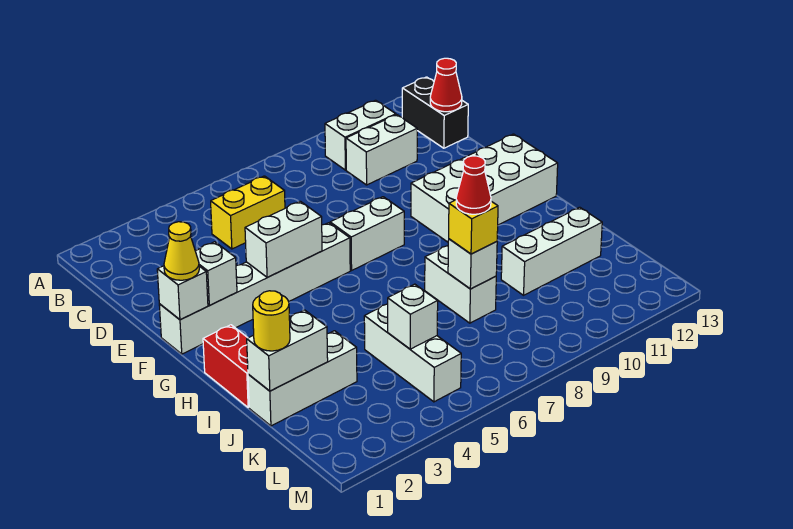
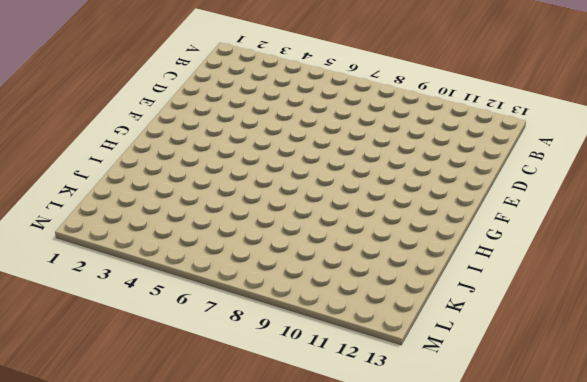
none -> white brick B10:B11 level 1
none -> black brick B13:C13 level 1
none -> yellow brick C5:C6 level 1

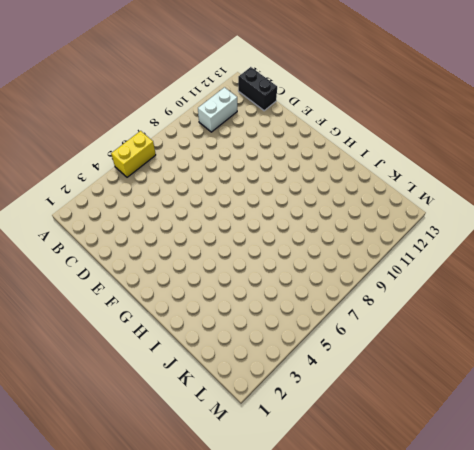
yellow brick A5:A6 level 1 -> yellow brick C5:C6 level 1
none -> white brick C10:C11 level 1
none -> white brick F1:F6 level 1
none -> white brick F7:F8 level 1

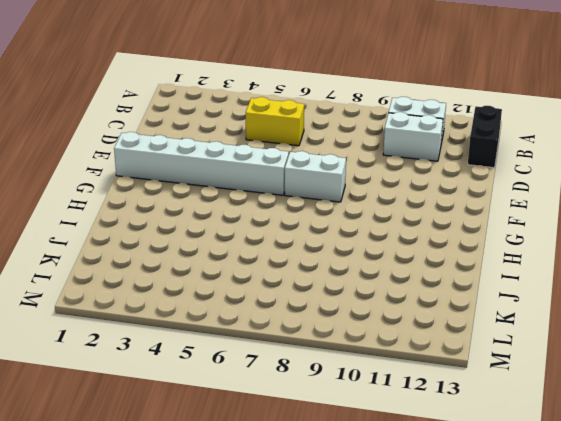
none -> white brick F10:G13 level 1
none -> red brick H1:I1 level 1
none -> white brick I8:J8 level 1

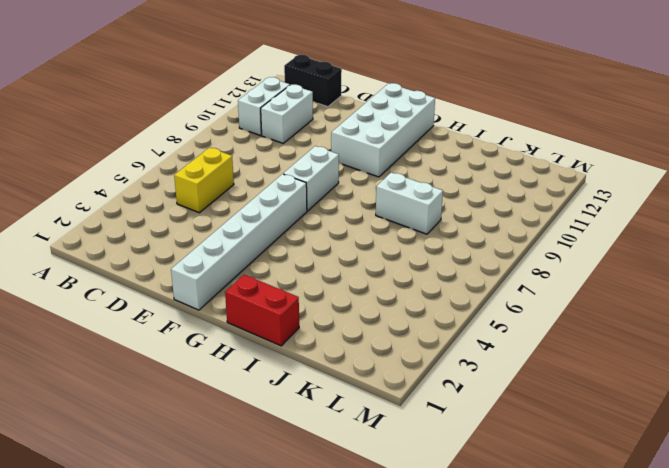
none -> white brick J1:J3 level 1
none -> white brick J5:L5 level 1
none -> white brick J10:J12 level 1

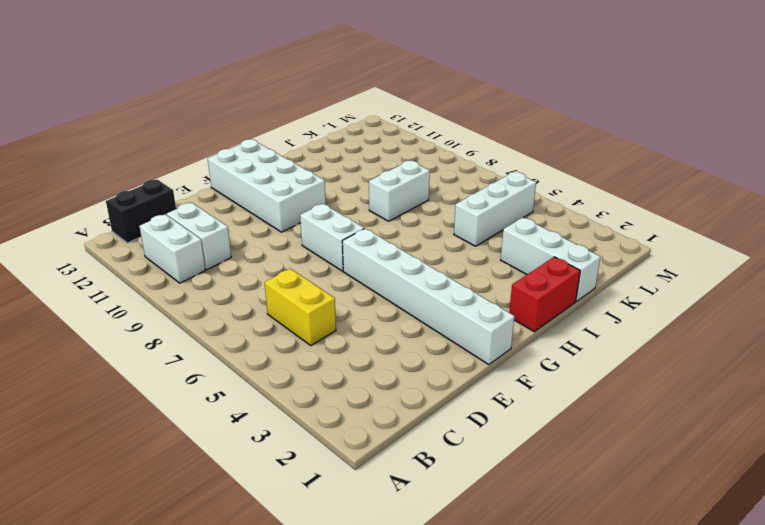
none -> white brick J10:J12 level 1
none -> red cone C13 level 2
none -> white brick F1 level 2

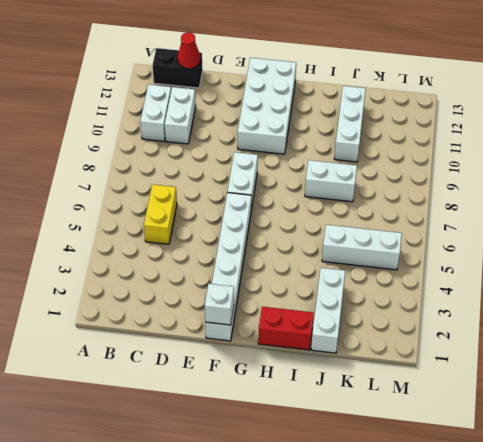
none -> white brick F2 level 2
none -> white brick F4:F5 level 2
none -> white brick J1:J2 level 2

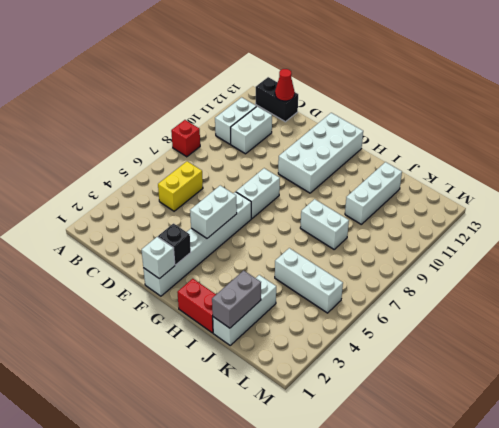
red brick A8 level 1 -> none
black brick F2 level 2 -> white brick F2 level 2
grey brick J1:J2 level 2 -> white brick J1:J2 level 2
none -> white brick J8 level 2
none -> white brick K5 level 2
none -> yellow cone F1 level 3

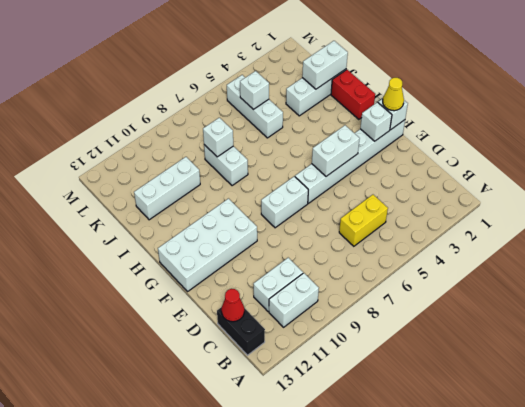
none -> yellow round brick J1 level 3
none -> yellow brick J8 level 3
none -> red cone J8 level 4

